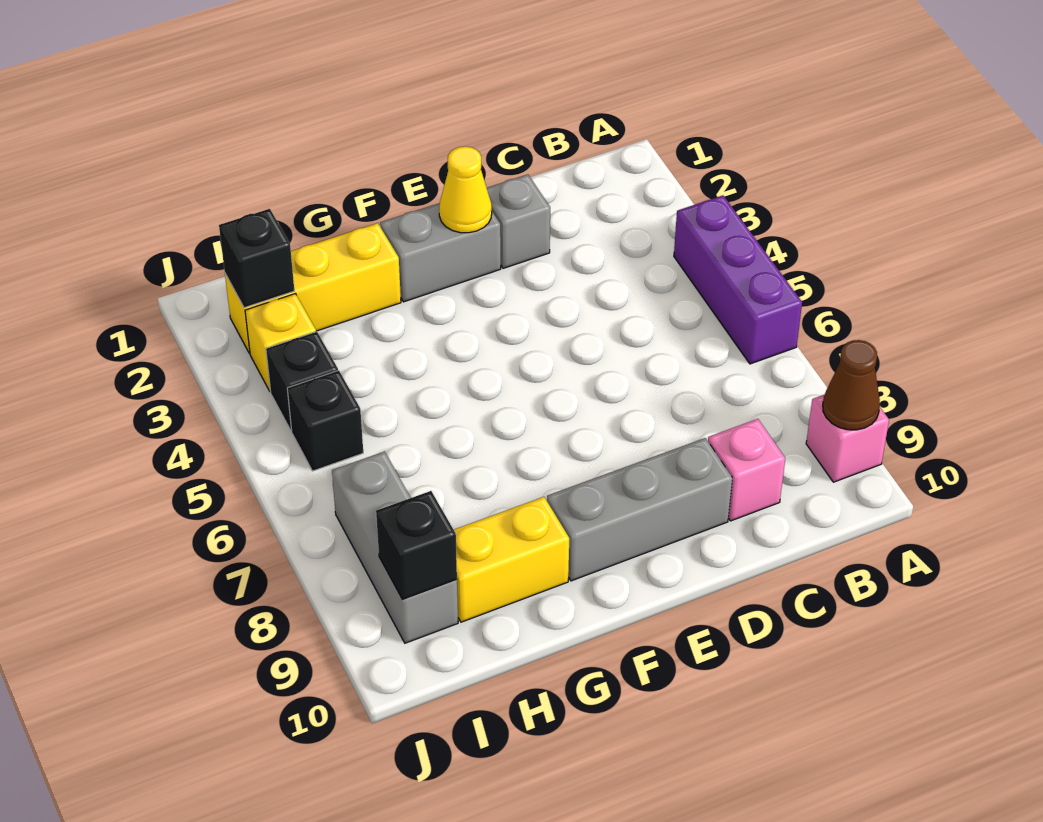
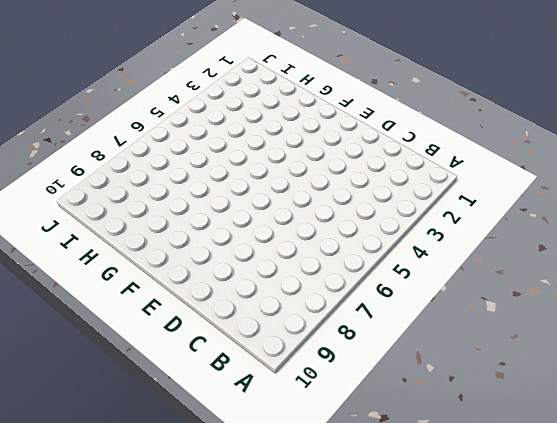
none -> purple brick A4:A6 level 1
none -> pink brick A9 level 1
none -> pink brick C9 level 1

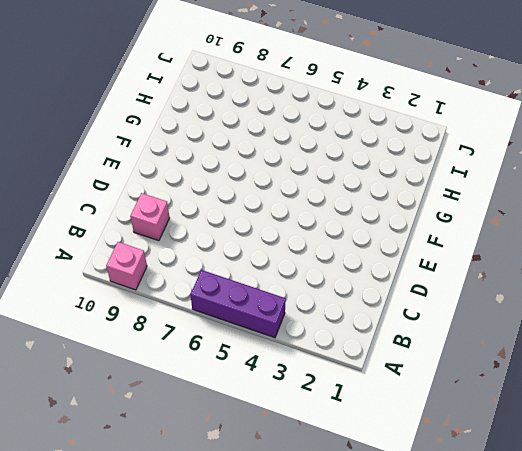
none -> grey brick D2 level 1
none -> grey brick D9:F9 level 1
none -> grey brick E2:F2 level 1

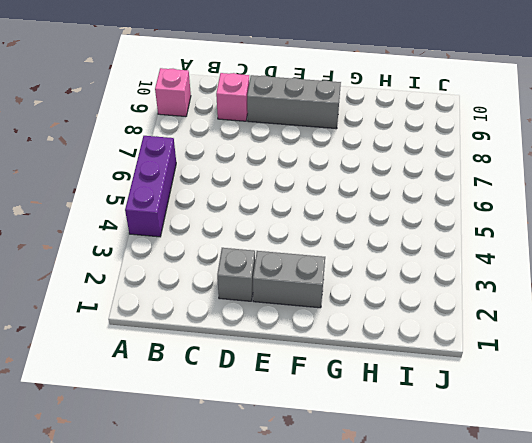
none -> yellow brick G2:I2 level 1
none -> yellow brick G9:H9 level 1
none -> yellow brick I3 level 1

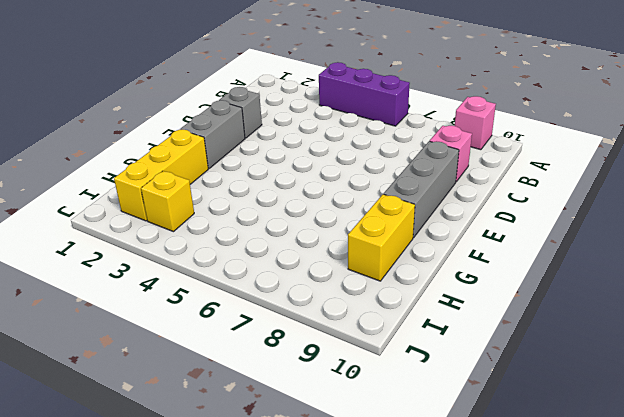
none -> black brick I4 level 1
none -> black brick I5 level 1
none -> grey brick I7:I9 level 1

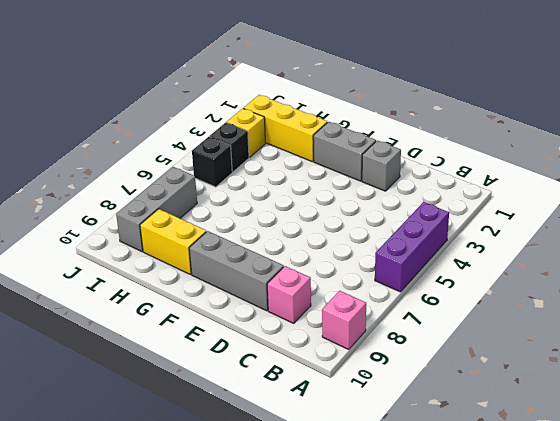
none -> brown cone A9 level 2
none -> yellow cone E2 level 2
none -> black brick I2 level 2

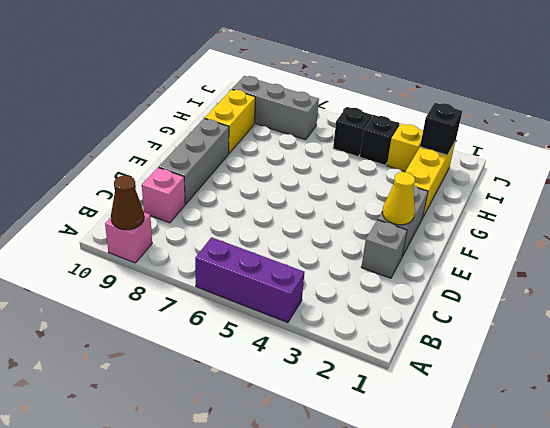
none -> black brick I9 level 2

